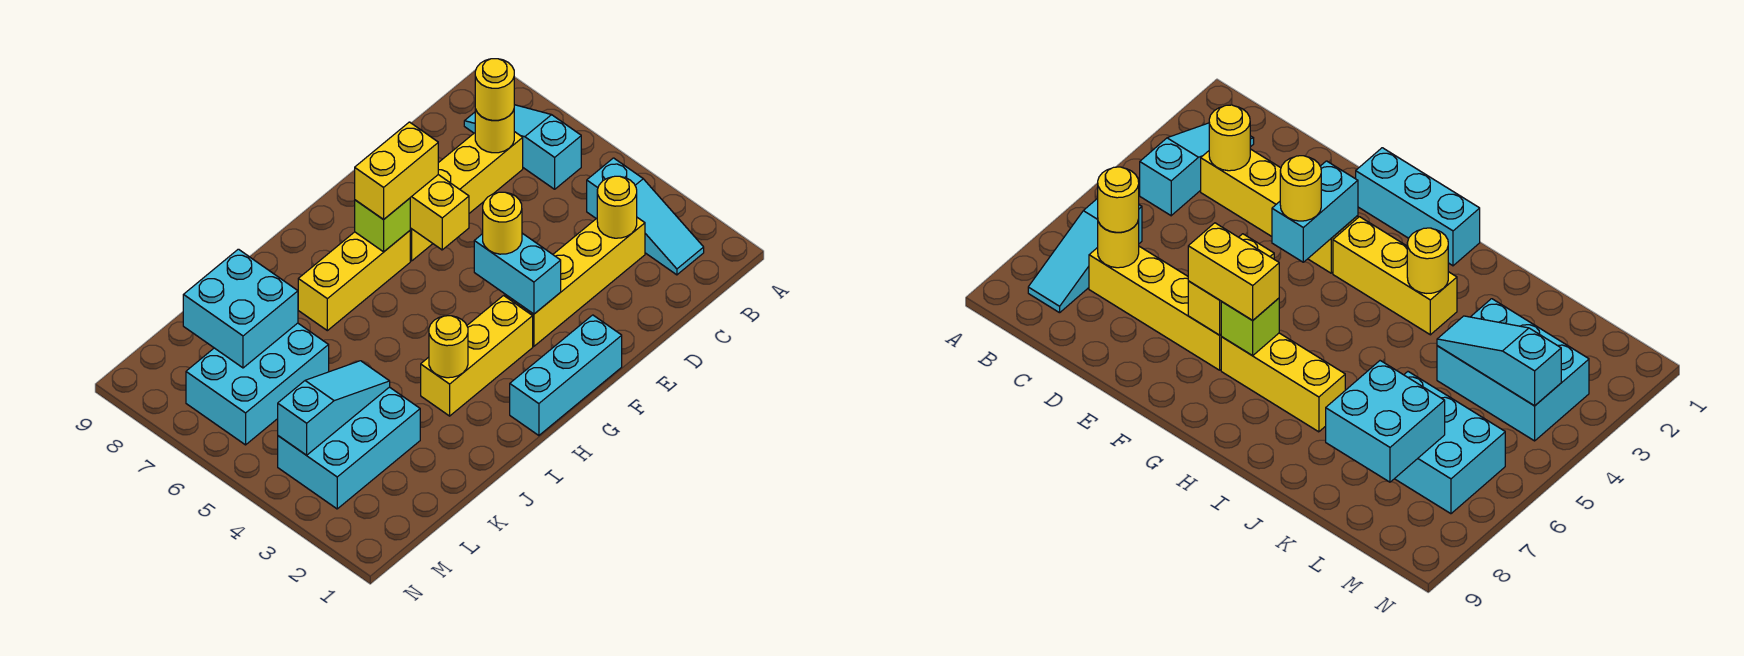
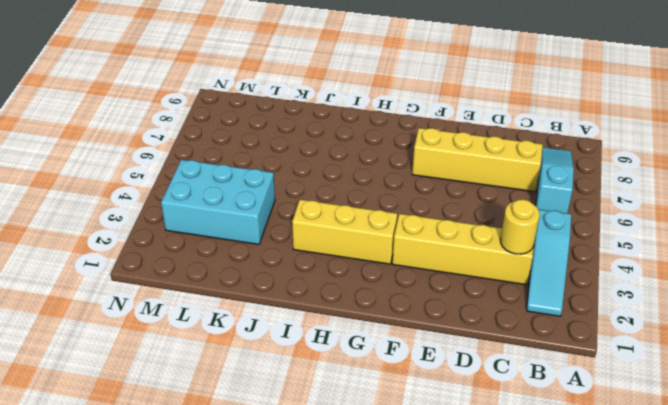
none -> cyan brick F1:H1 level 1
none -> yellow brick G7:I7 level 1
none -> cyan brick K6:M7 level 1

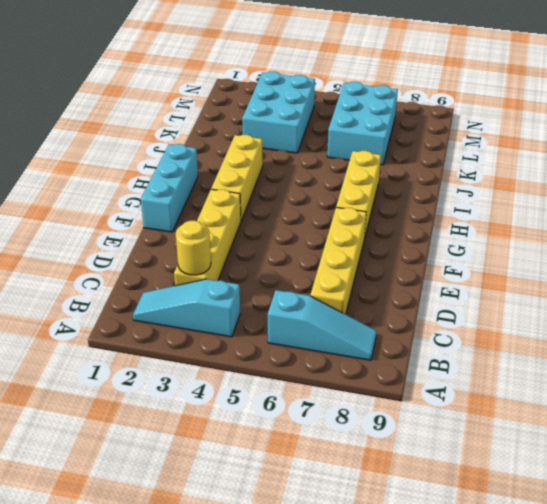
none -> yellow round brick C7 level 2
none -> cyan brick F3:F4 level 2
none -> yellow brick F6:F7 level 2

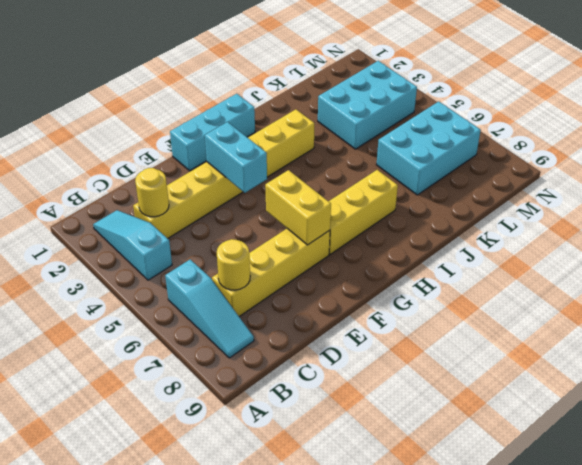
none -> lime brick G7 level 2
none -> yellow round brick I3 level 2
none -> cyan slope K4:M4 level 2 top M

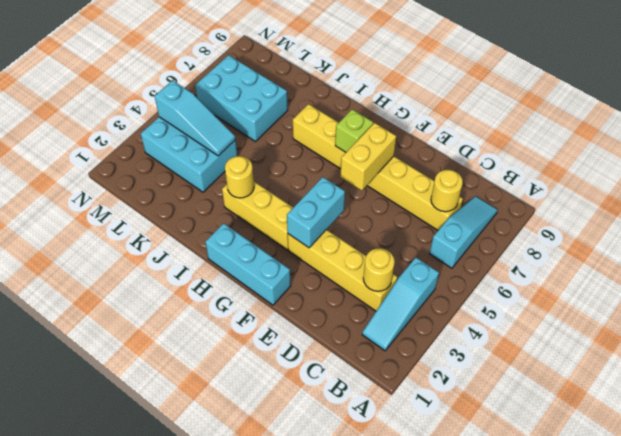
none -> cyan brick K7:L8 level 2
none -> yellow round brick C7 level 3
none -> yellow round brick F4 level 3

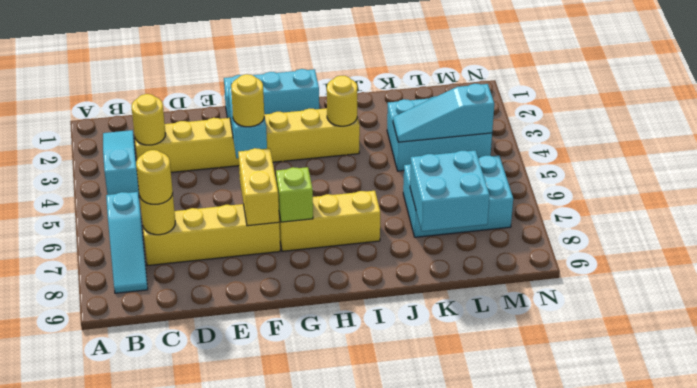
none -> yellow brick F7:G7 level 3

